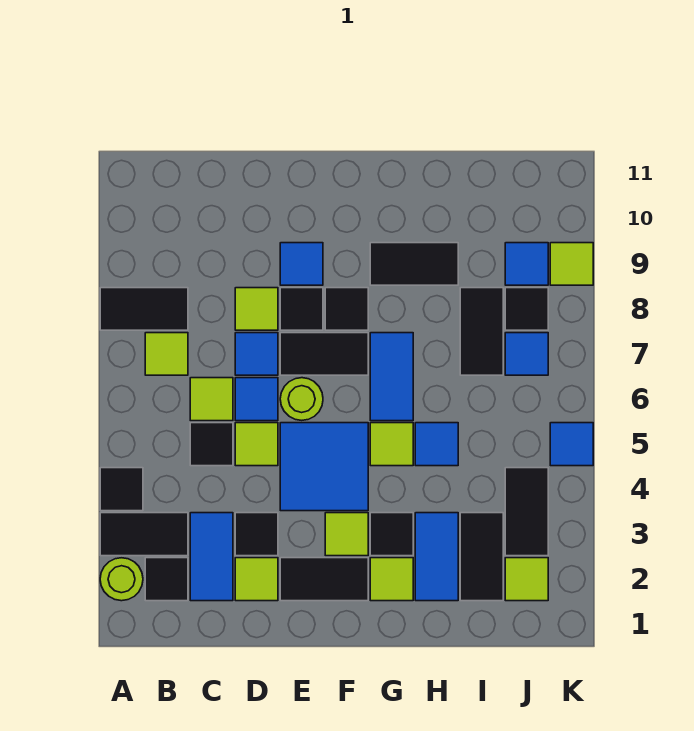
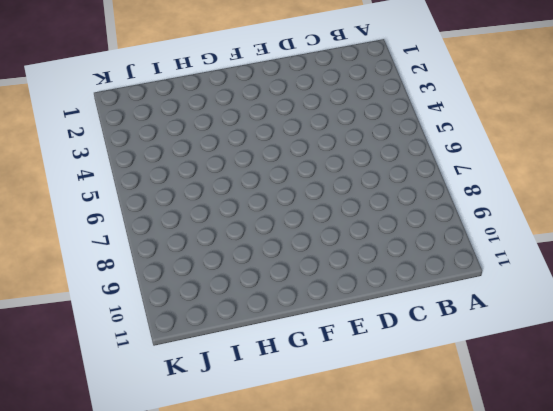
none -> lime round brick A2 level 1
none -> black tile A3:B3 level 1
none -> black tile A4 level 1
none -> black tile A8:B8 level 1

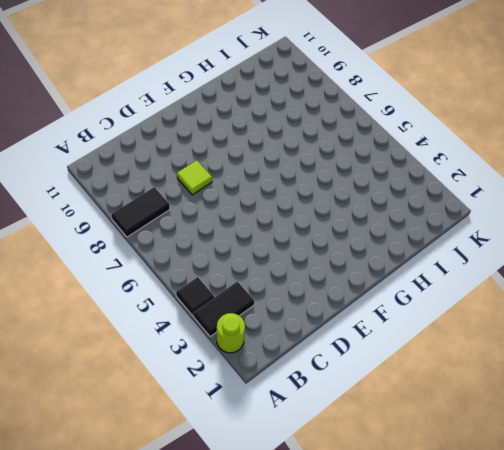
none -> black tile B2 level 1
none -> lime tile B7 level 1
none -> blue tile C2:C3 level 1
none -> black tile C5 level 1

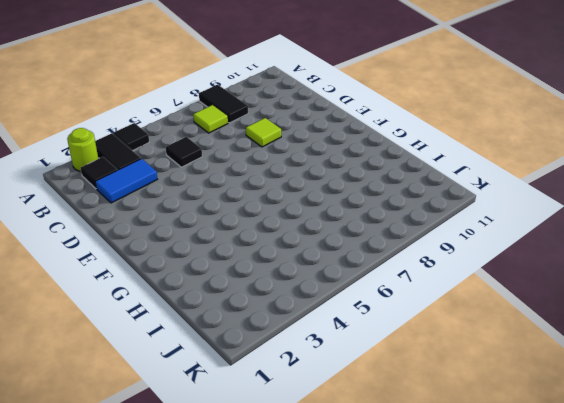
none -> lime tile C6 level 1
none -> lime tile D2 level 1
none -> black tile D3 level 1
none -> lime tile D5 level 1

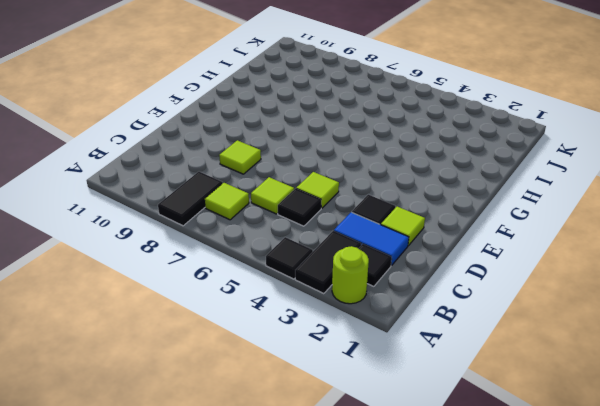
none -> blue tile D6 level 1
none -> blue tile D7 level 1
none -> black tile E2:F2 level 1
none -> blue tile E4:F5 level 1

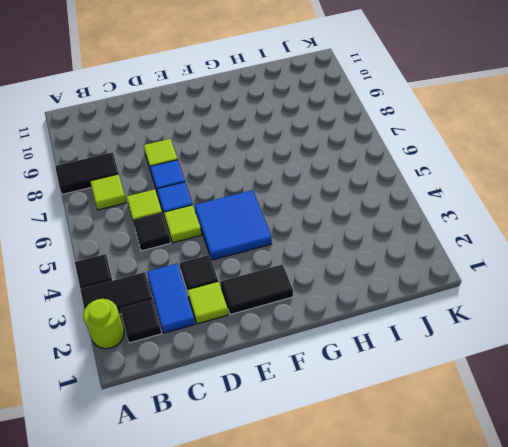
none -> lime round brick E6 level 1
none -> black tile E7:F7 level 1
none -> black tile E8 level 1
none -> blue tile E9 level 1

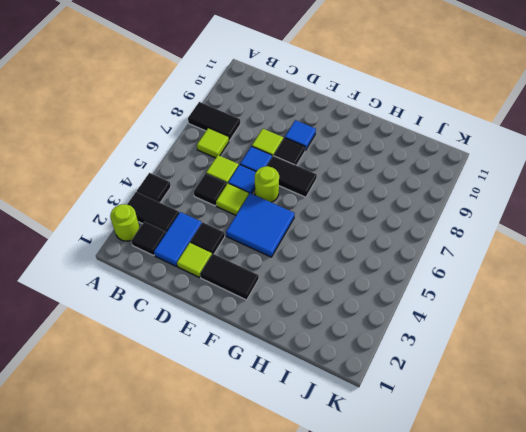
none -> lime tile F3 level 1
none -> black tile F8 level 1
none -> lime tile G2 level 1
none -> black tile G3 level 1

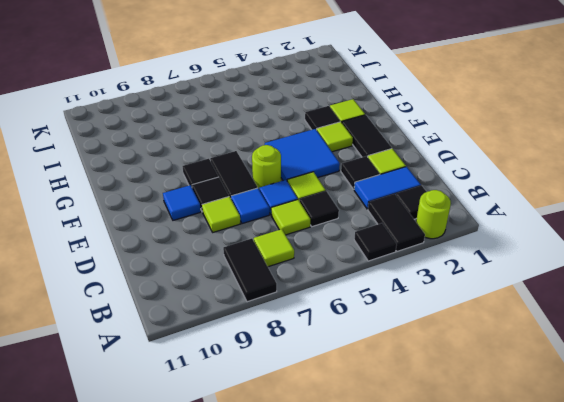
none -> lime tile G5 level 1
none -> blue tile G6:G7 level 1
none -> black tile G9:H9 level 1
none -> blue tile H2:H3 level 1

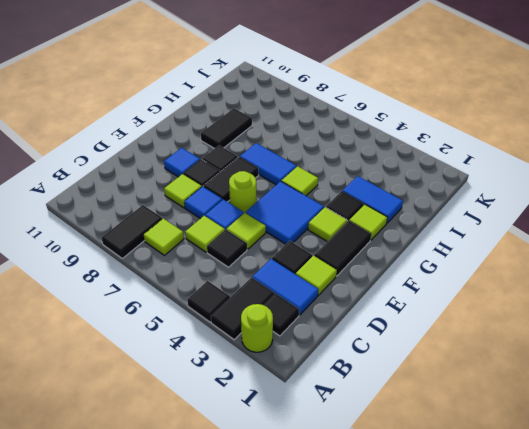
none -> blue tile H5 level 1
none -> black tile I2:I3 level 1
none -> black tile I7:I8 level 1
none -> lime tile J2 level 1

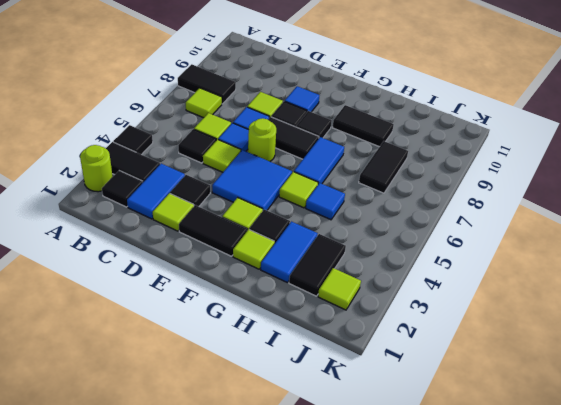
none -> black tile J3:J4 level 1
none -> blue tile J7 level 1
none -> black tile J8 level 1
none -> blue tile J9 level 1

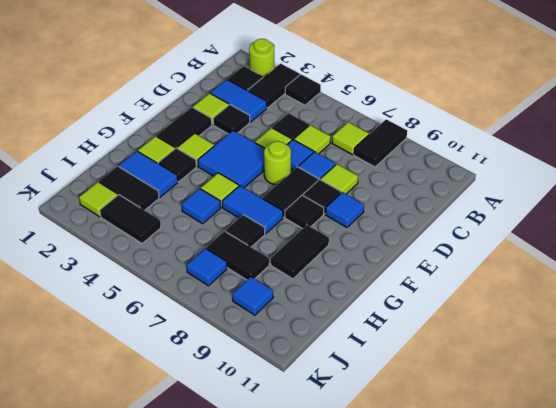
black tile H7 level 1 -> black tile J8 level 1
none -> blue tile K5 level 1
none -> lime tile K9 level 1

